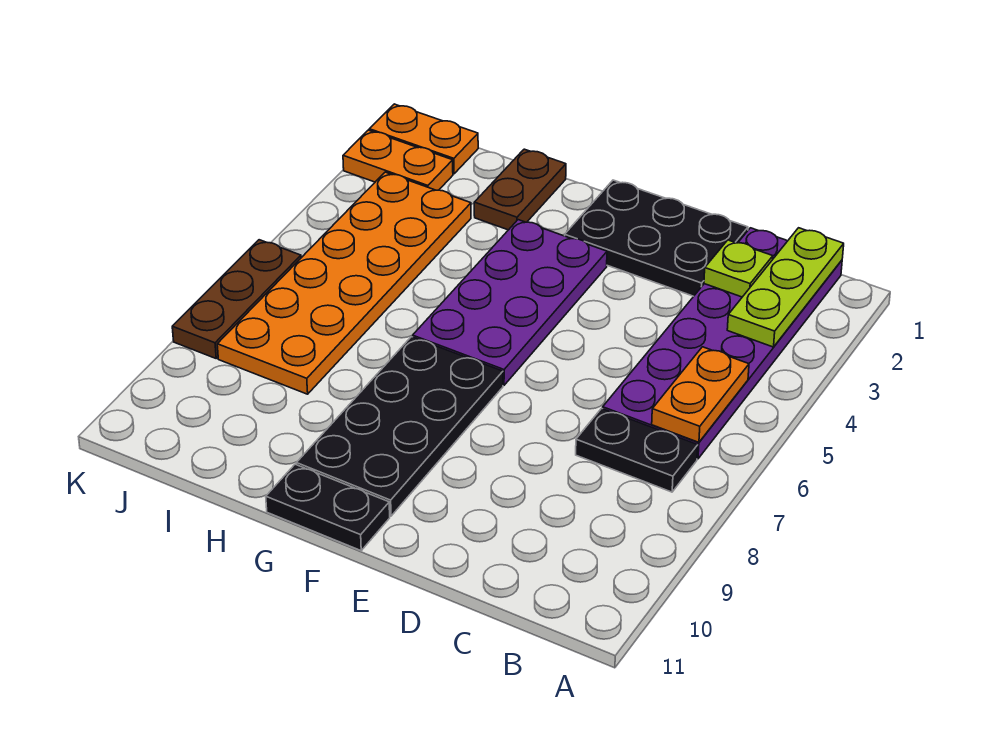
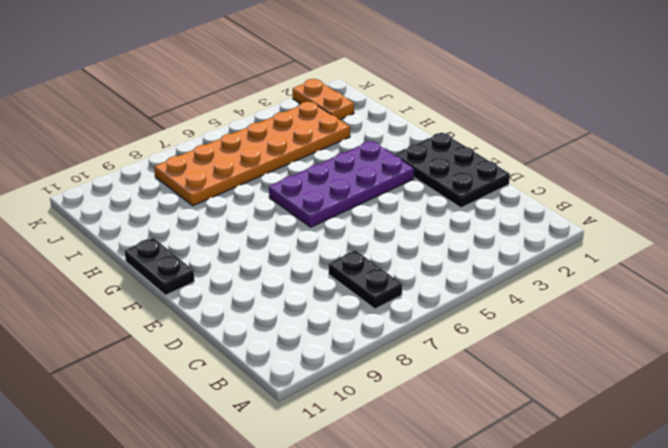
none -> purple plate B1:C6 level 1
none -> black plate F7:G10 level 1
none -> brown plate H1:H2 level 1

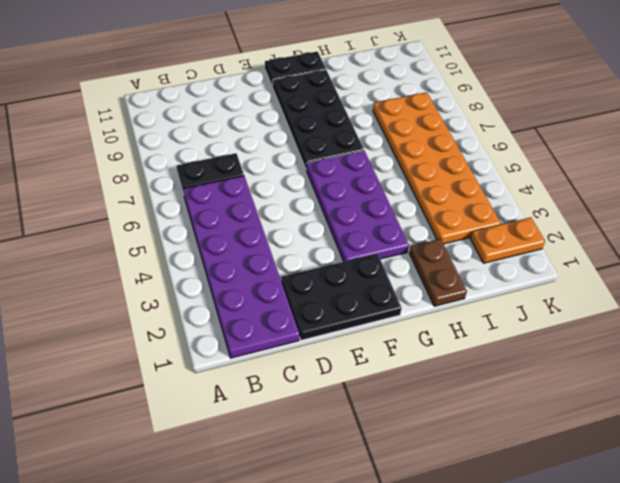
none -> orange plate J1:K1 level 1
none -> brown plate K6:K8 level 1
none -> lime plate B1:B3 level 2

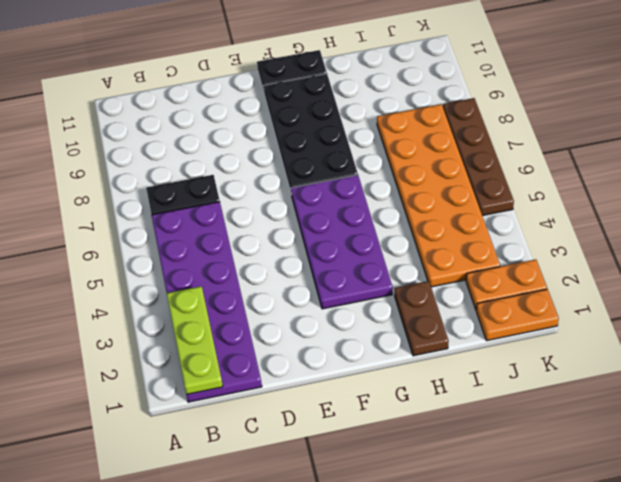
brown plate K5:K8 level 1 -> brown plate K6:K8 level 1
none -> black plate D1:F2 level 1
none -> orange plate B5:B6 level 2
none -> lime plate C2 level 2

